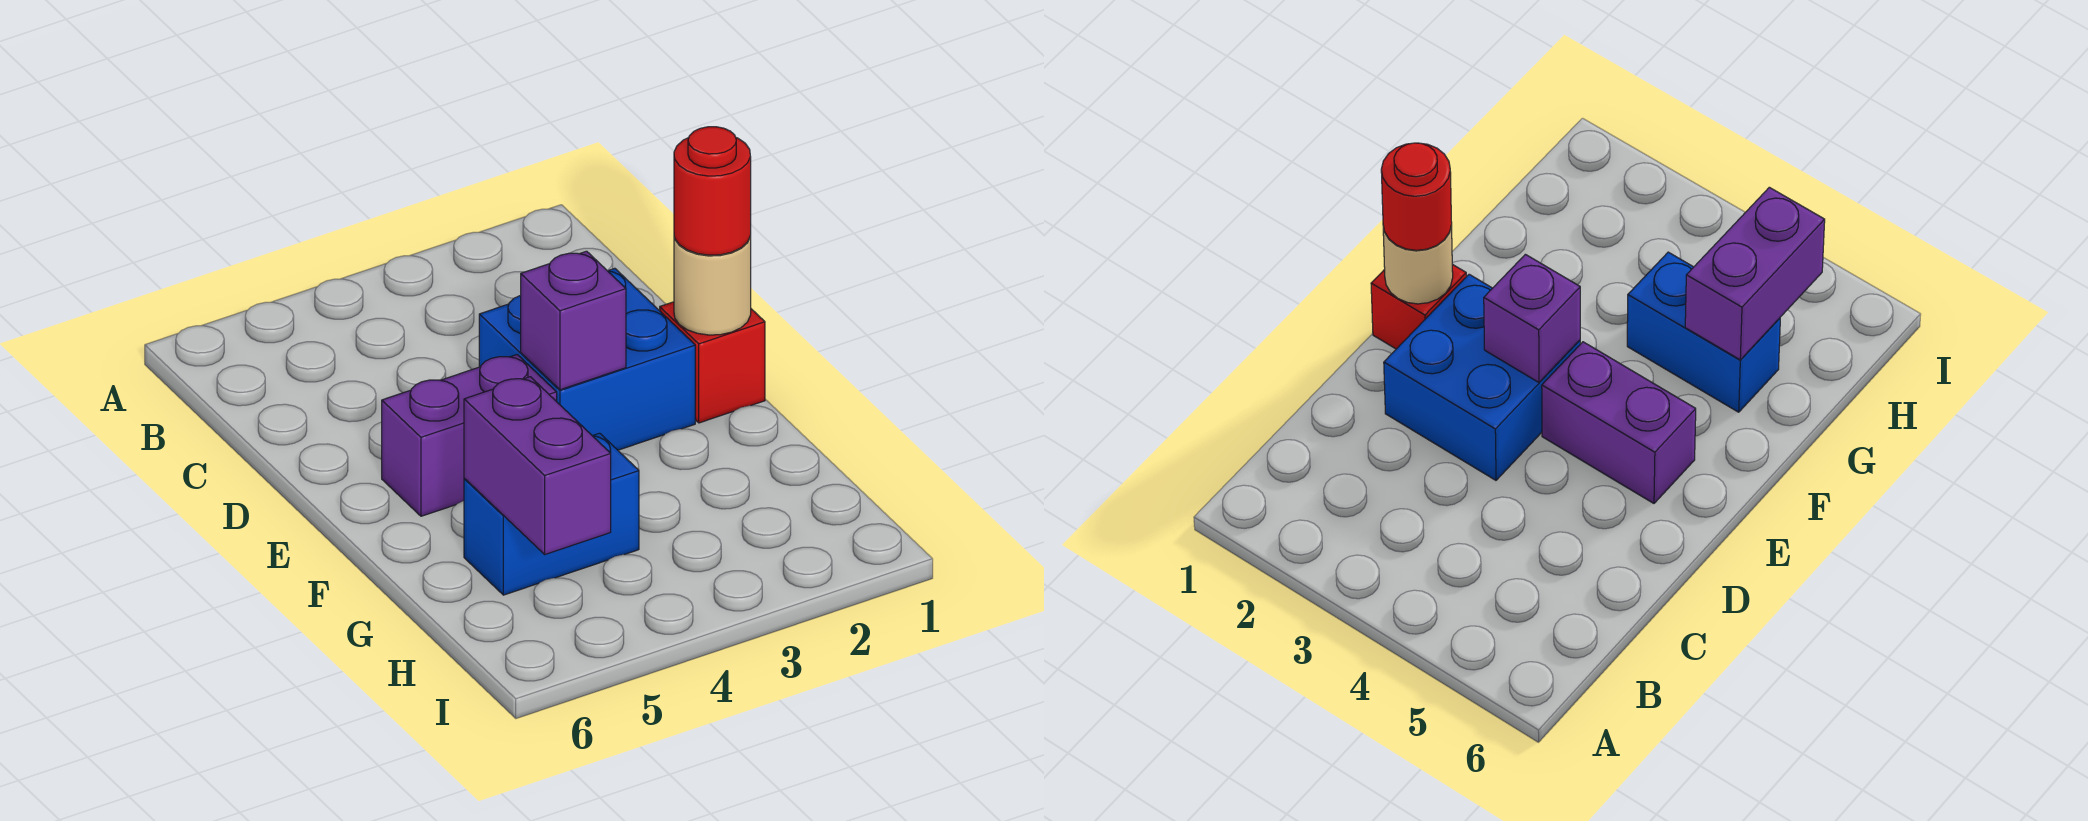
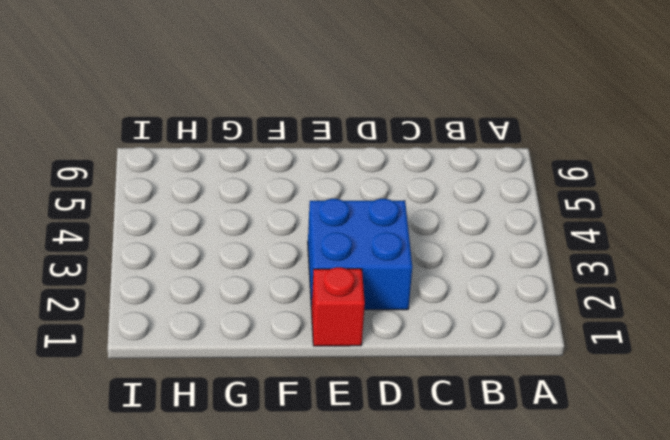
none -> purple brick E4:E5 level 1
none -> blue brick G4:G5 level 1

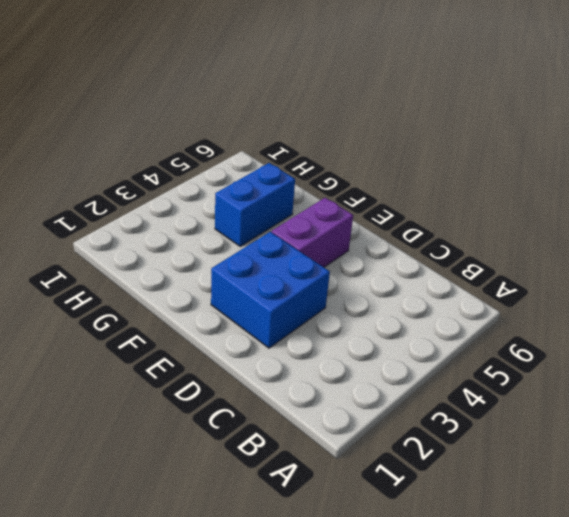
none -> red brick E1 level 1
none -> tan round brick E1 level 2

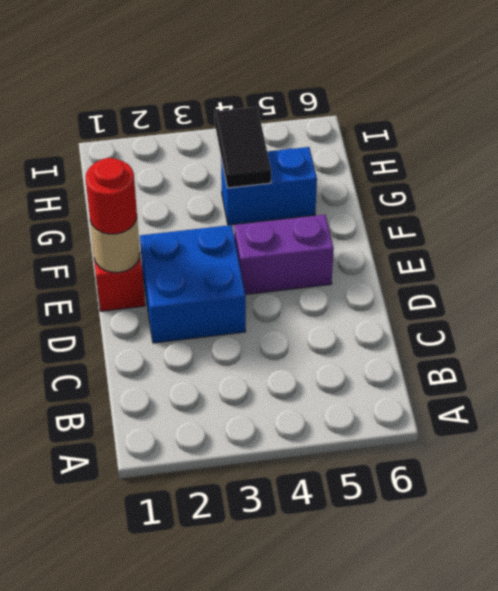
black tile G4:H4 level 2 -> none
none -> purple brick E3 level 2
none -> purple brick G5:H5 level 2

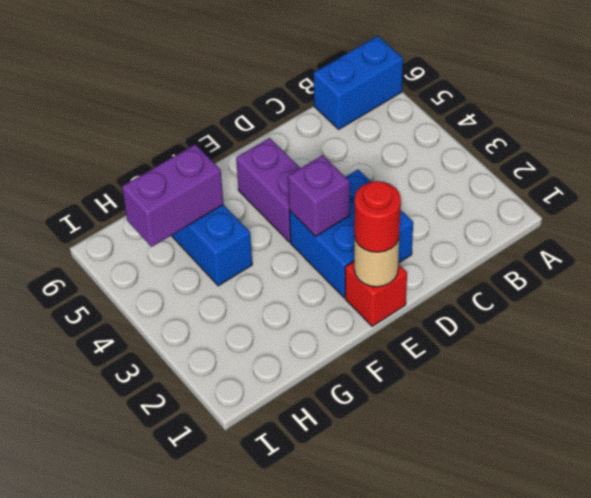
blue brick A6:B6 level 1 -> none

